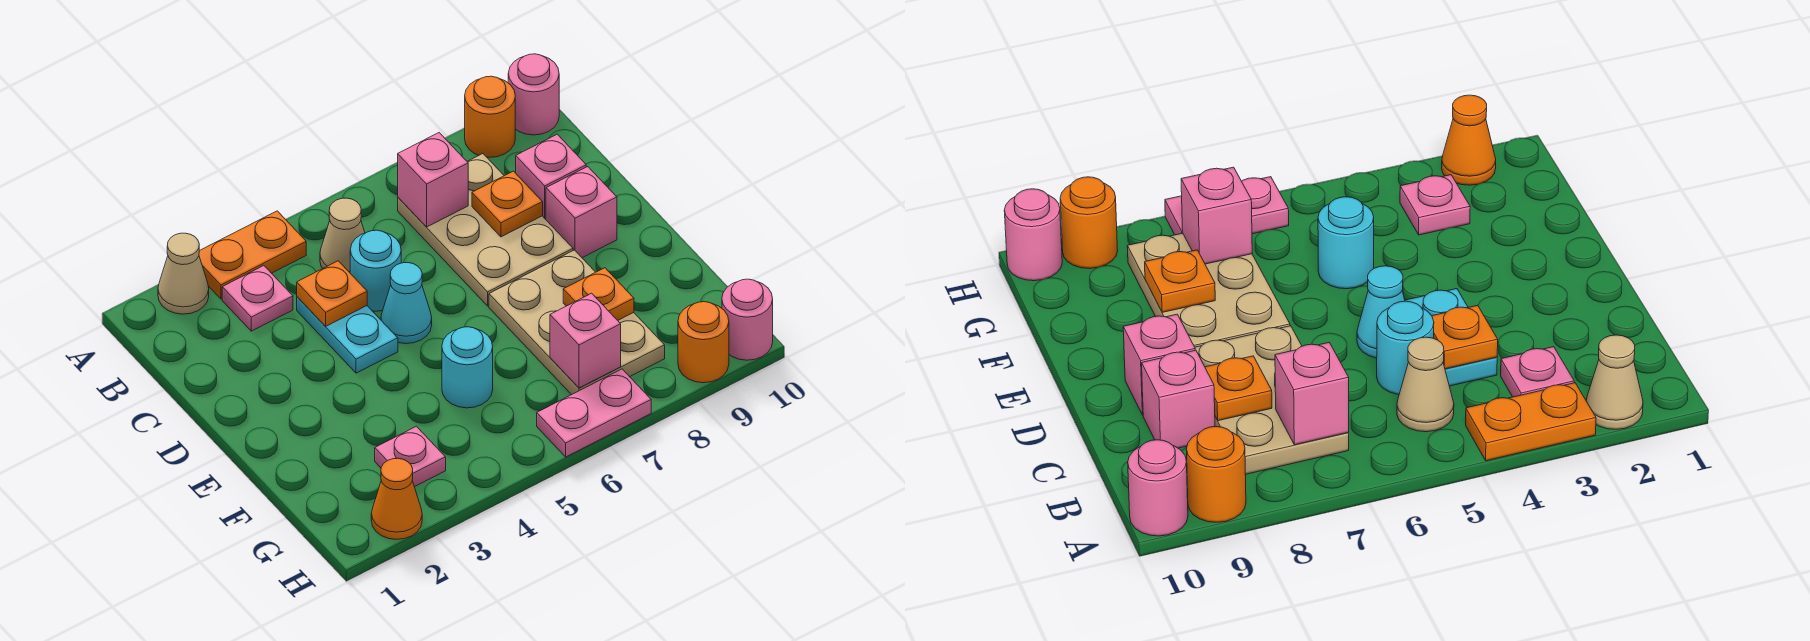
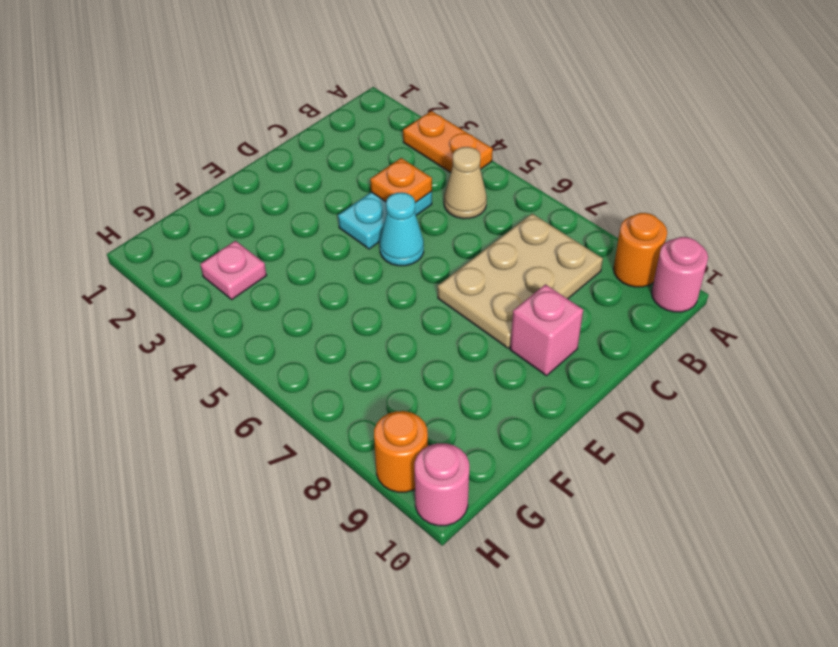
none -> tan cone A2 level 1
none -> pink plate B3 level 1
none -> cyan round brick C5 level 1

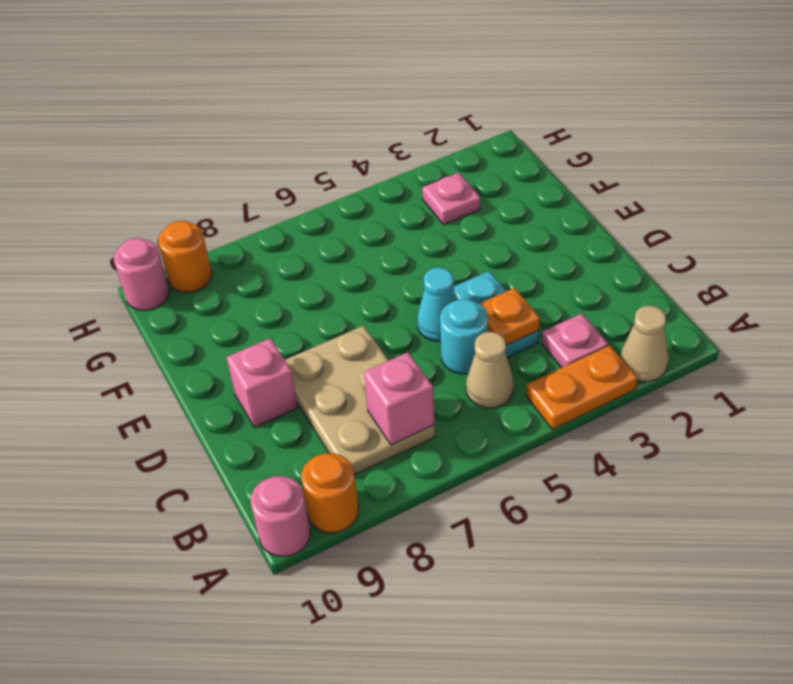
none -> pink brick C9 level 1
none -> tan plate E7:G8 level 1
none -> cyan round brick F5 level 1

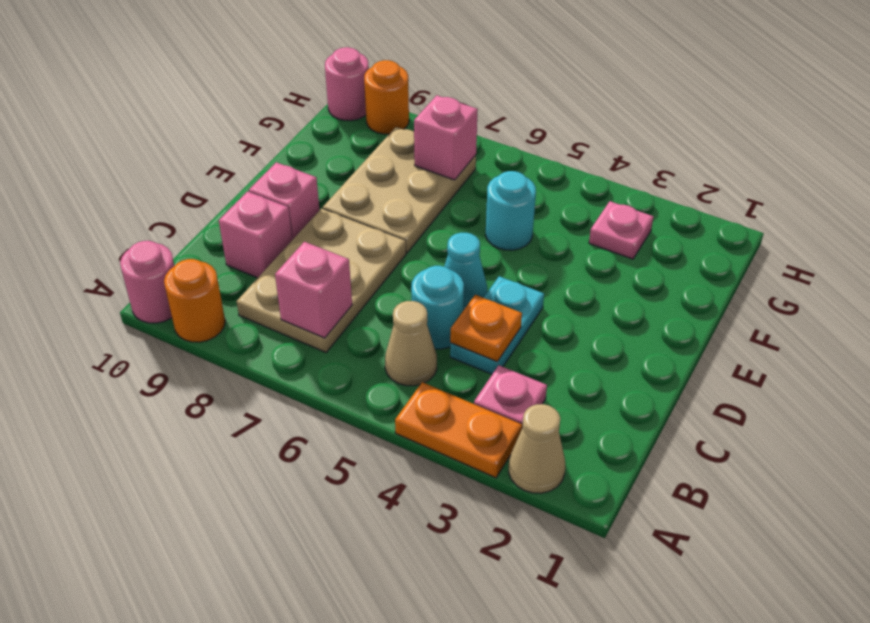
none -> orange cone H2 level 1
none -> pink plate H6:H7 level 1
none -> orange plate C8 level 2

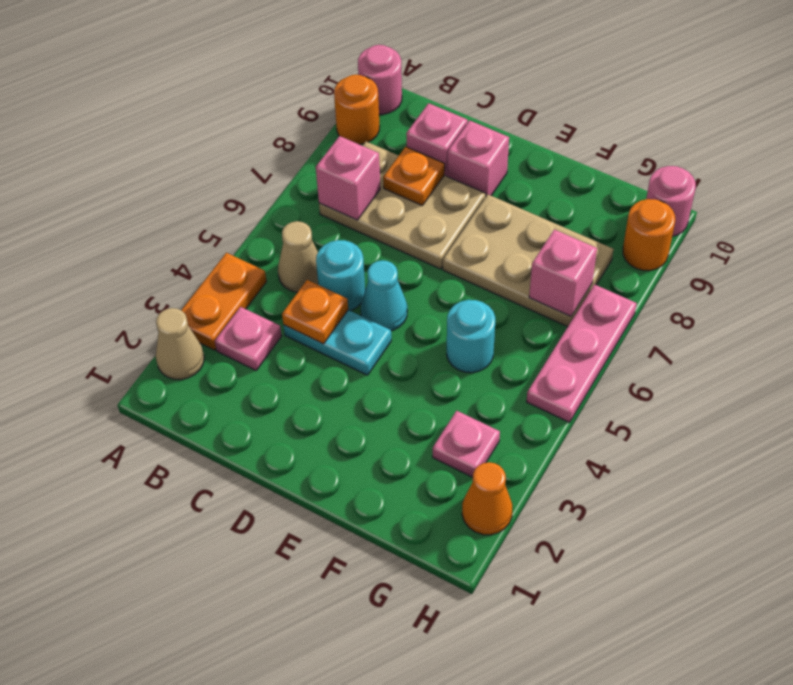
pink plate H5:H7 level 1 -> pink plate H6:H7 level 1
none -> orange plate F8 level 2

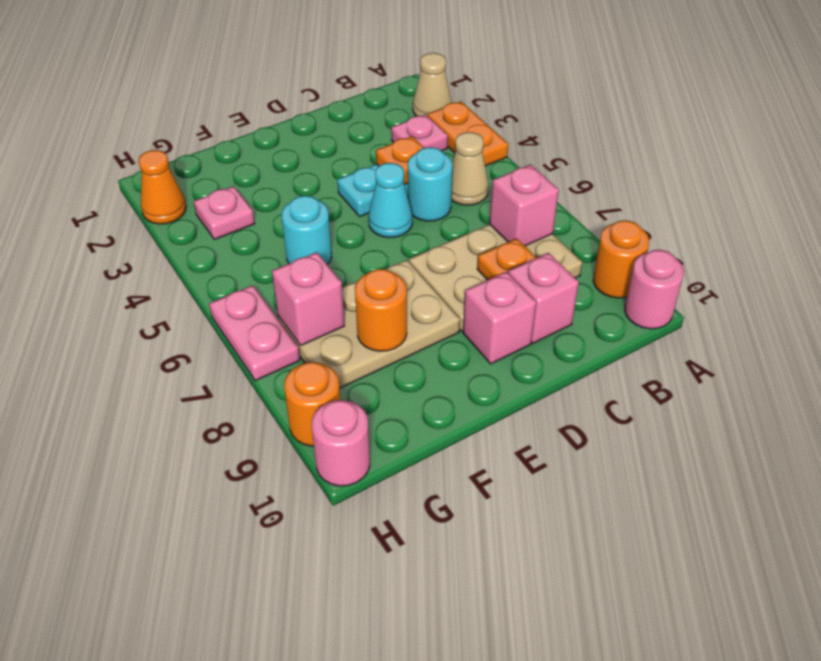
orange round brick F8 level 2 -> orange plate F8 level 2

